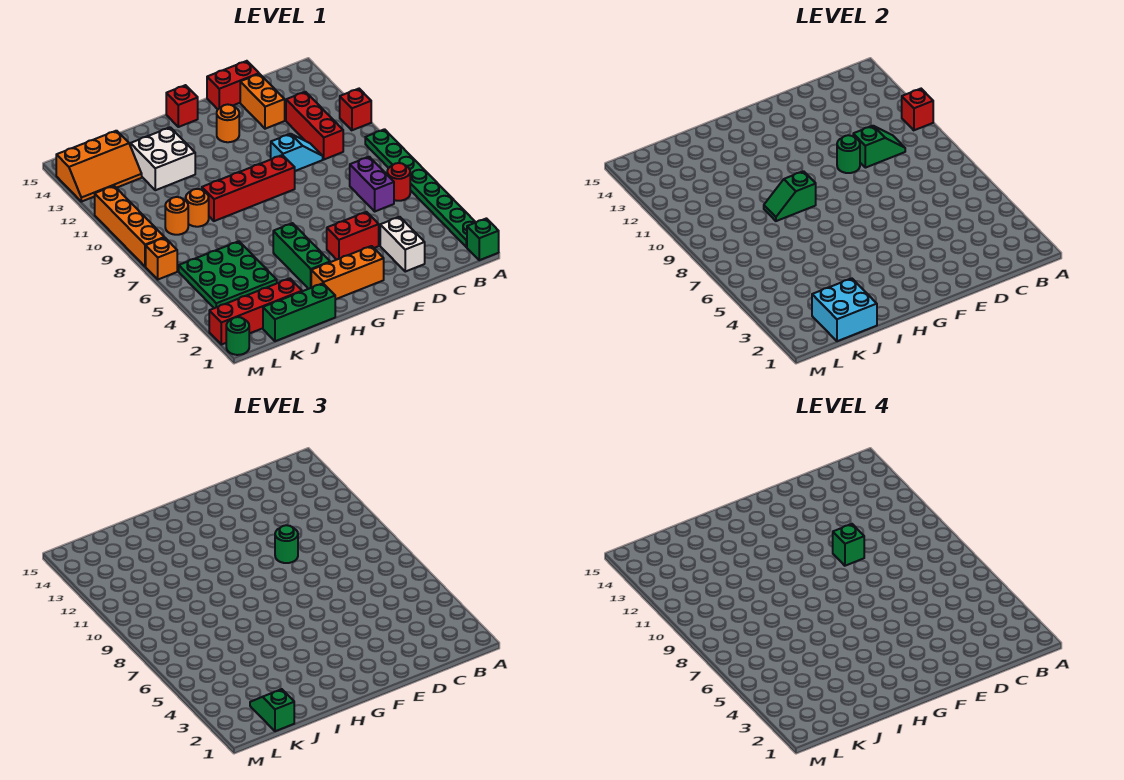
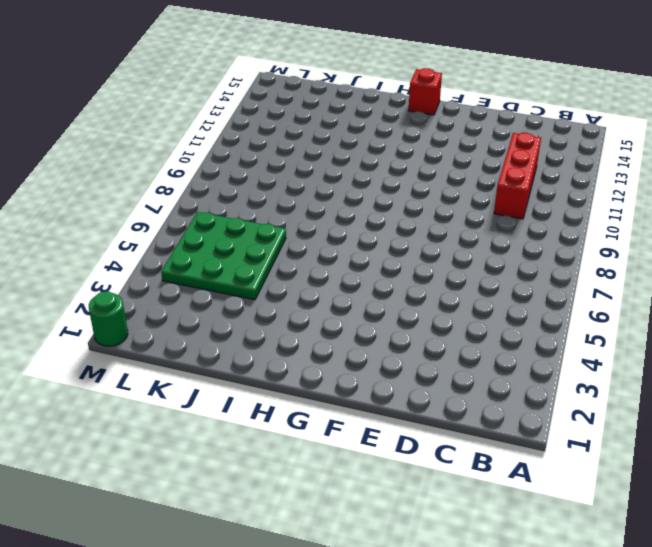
none -> green brick A1 level 1
none -> green plate A2:A9 level 1
none -> red brick A11 level 1
none -> red round brick B6 level 1

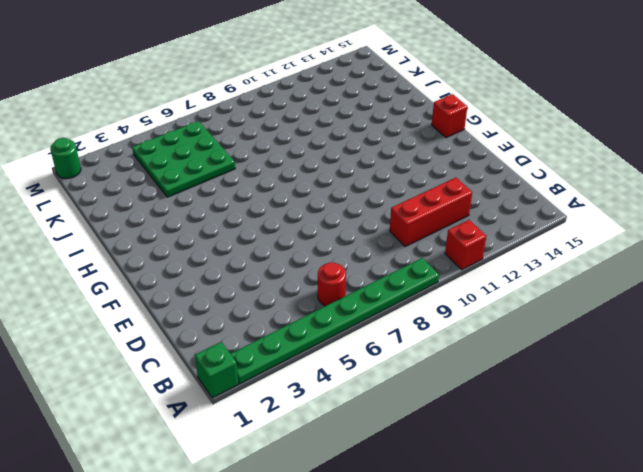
none -> purple brick C6:C7 level 1
none -> white brick D2:D3 level 1
none -> cyan slope D10:E10 level 1 top E
none -> orange brick D13:D14 level 1

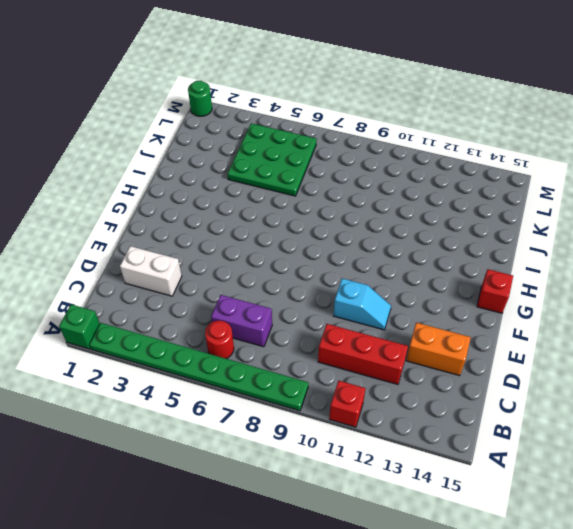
cyan slope E10:E11 level 1 top 10 -> cyan slope D10:E10 level 1 top E
none -> red brick D15:E15 level 1
none -> red brick E4:F4 level 1
none -> orange brick F2:H2 level 1
none -> red brick F9:I9 level 1

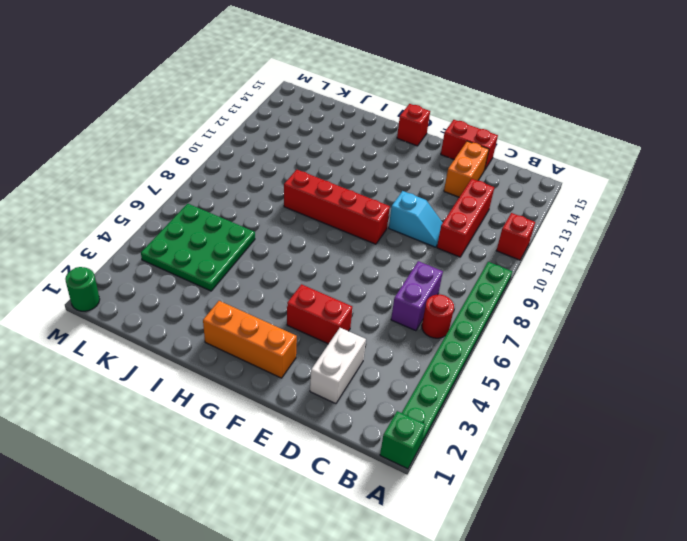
none -> orange round brick F13 level 1
none -> green brick H3:H5 level 1
none -> green brick I1:K1 level 1
none -> white brick I12:J13 level 1

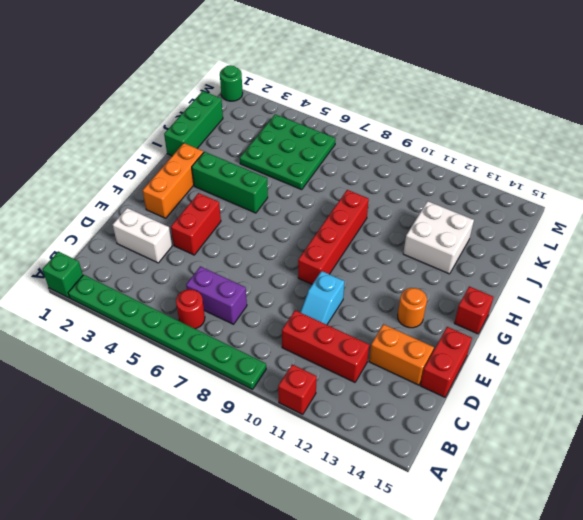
none -> red brick J2:M2 level 1
none -> orange round brick J9 level 1
none -> orange round brick K9 level 1
none -> orange slope K13:M14 level 1 top 14

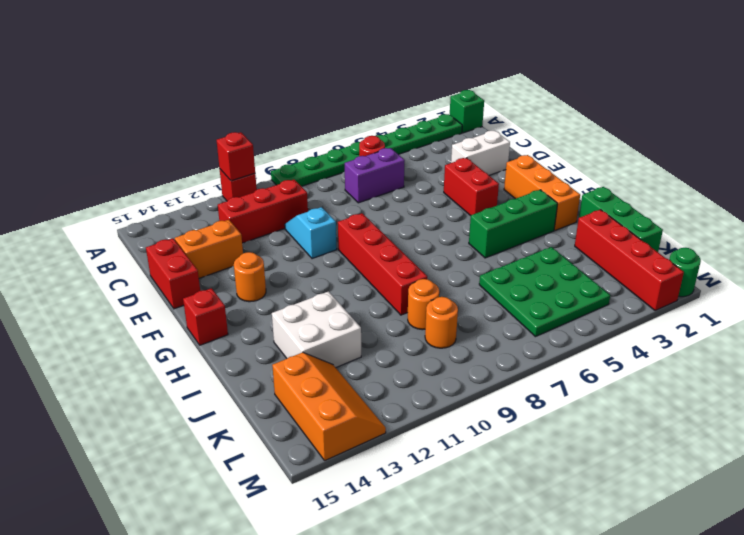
none -> orange brick M7 level 1
none -> orange brick M8:M11 level 1
none -> green slope C10:D10 level 2 top D
none -> green round brick E10 level 2

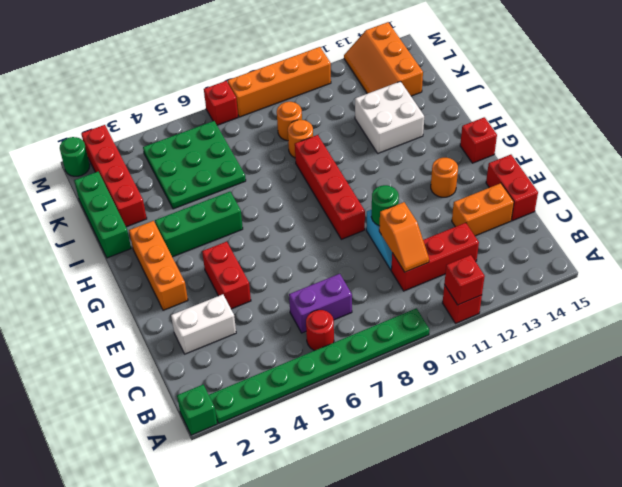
orange slope C10:D10 level 2 top D -> green slope C10:D10 level 2 top D
red brick M7 level 1 -> orange brick M7 level 1
none -> green slope H9:I9 level 2 top H
none -> cyan brick J1:K2 level 2
none -> green round brick E10 level 3
none -> green slope K1:K2 level 3 top 1

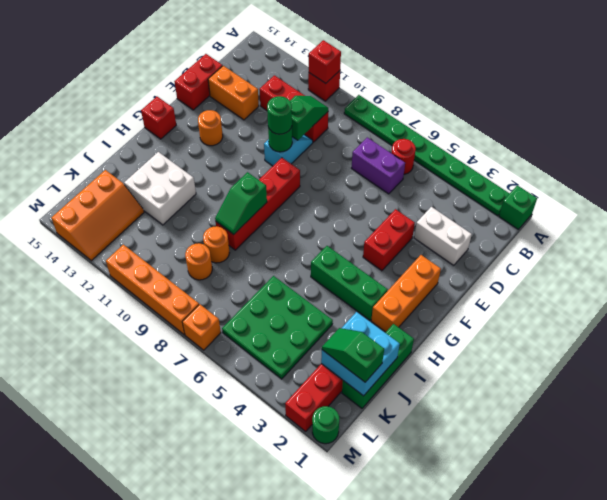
none -> green brick E10 level 4

